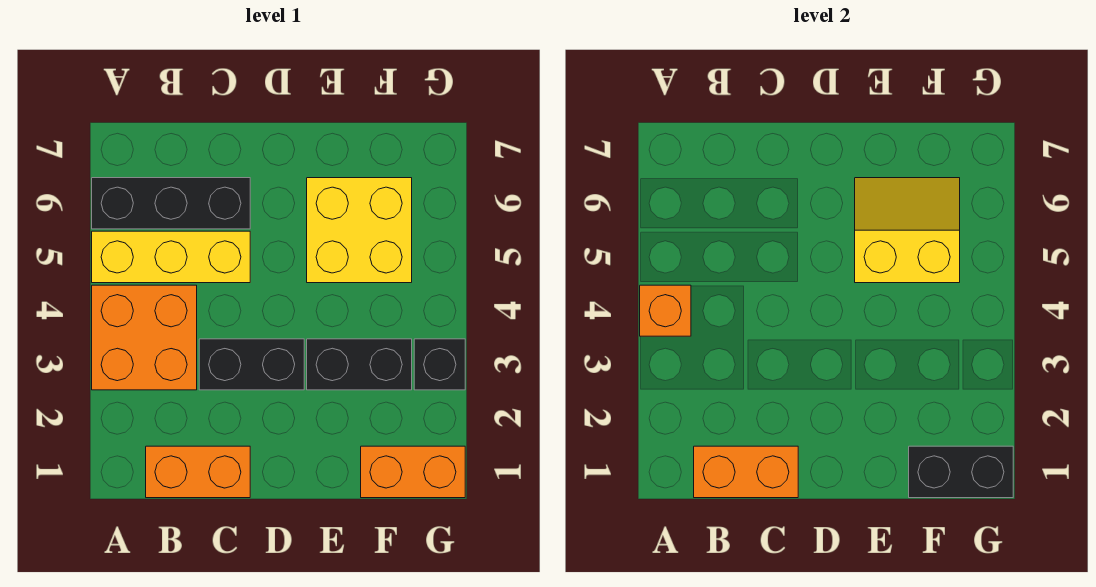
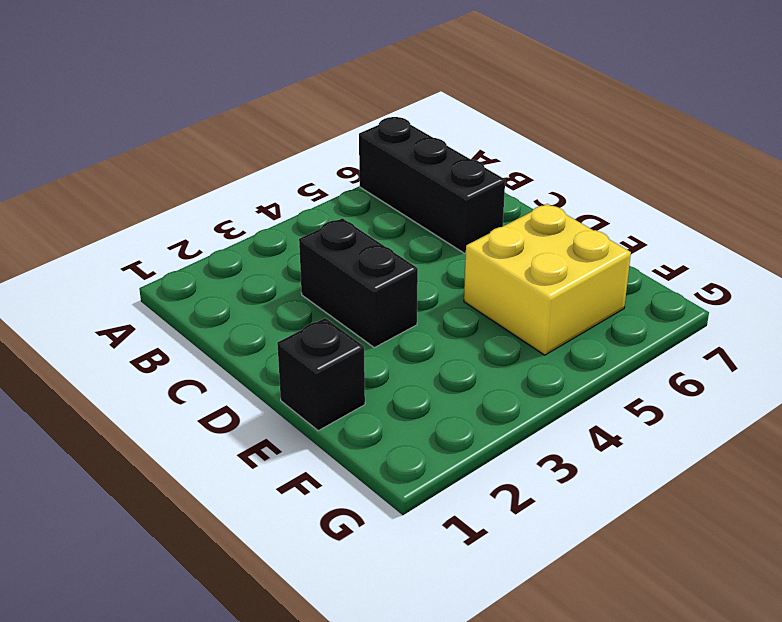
black brick E1 level 1 -> black brick G3 level 1
none -> orange brick A3:B4 level 1
none -> yellow brick A5:C5 level 1
none -> orange brick B1:C1 level 1

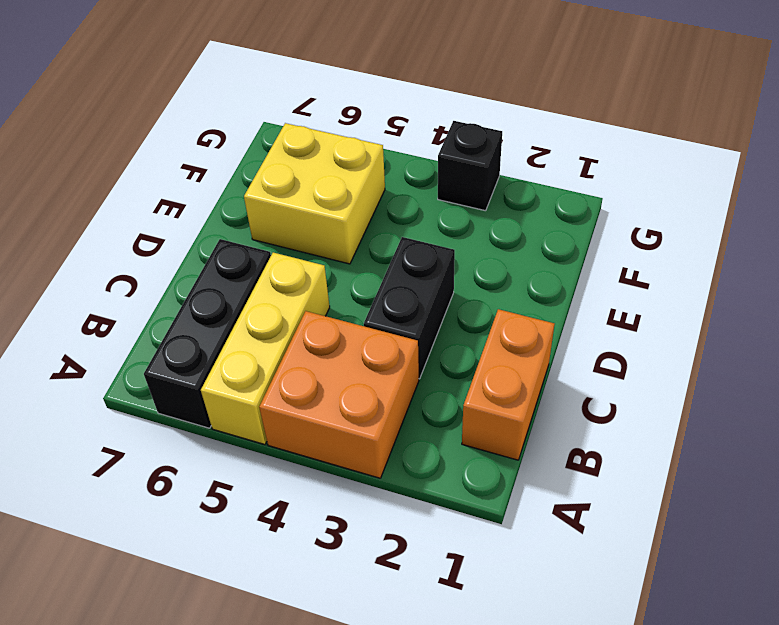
none -> black brick E3:F3 level 1
none -> orange brick F1:G1 level 1
none -> orange brick A4 level 2

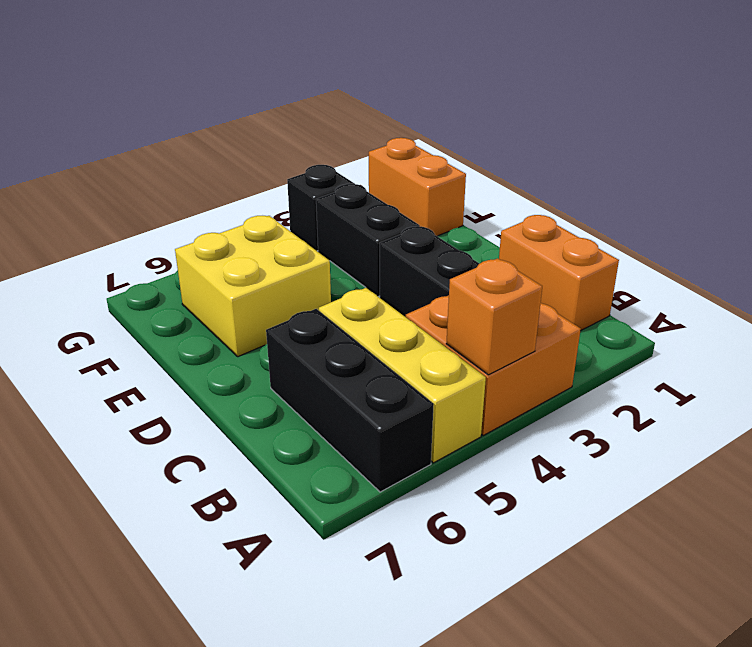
none -> orange brick B1:C1 level 2
none -> yellow slope E5:F6 level 2 top 5
none -> black brick F1:G1 level 2

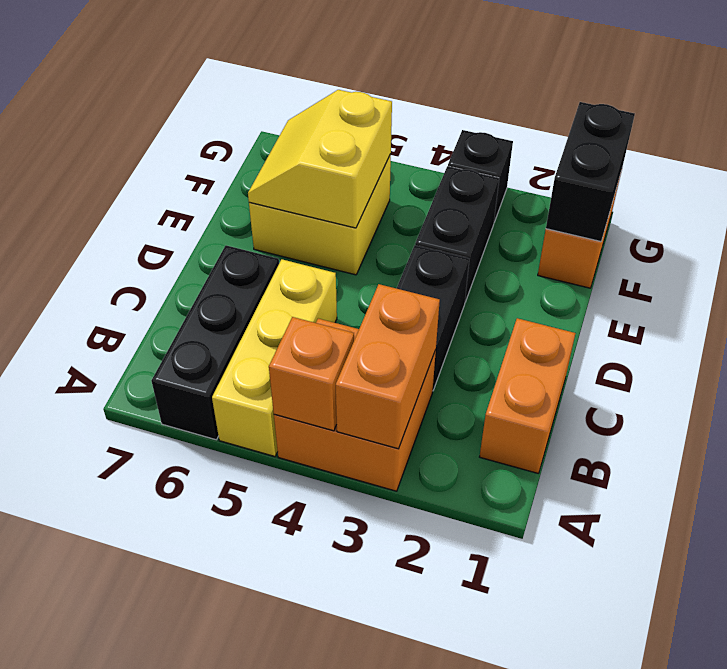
orange brick A3:B3 level 2 -> orange brick B1:C1 level 2

